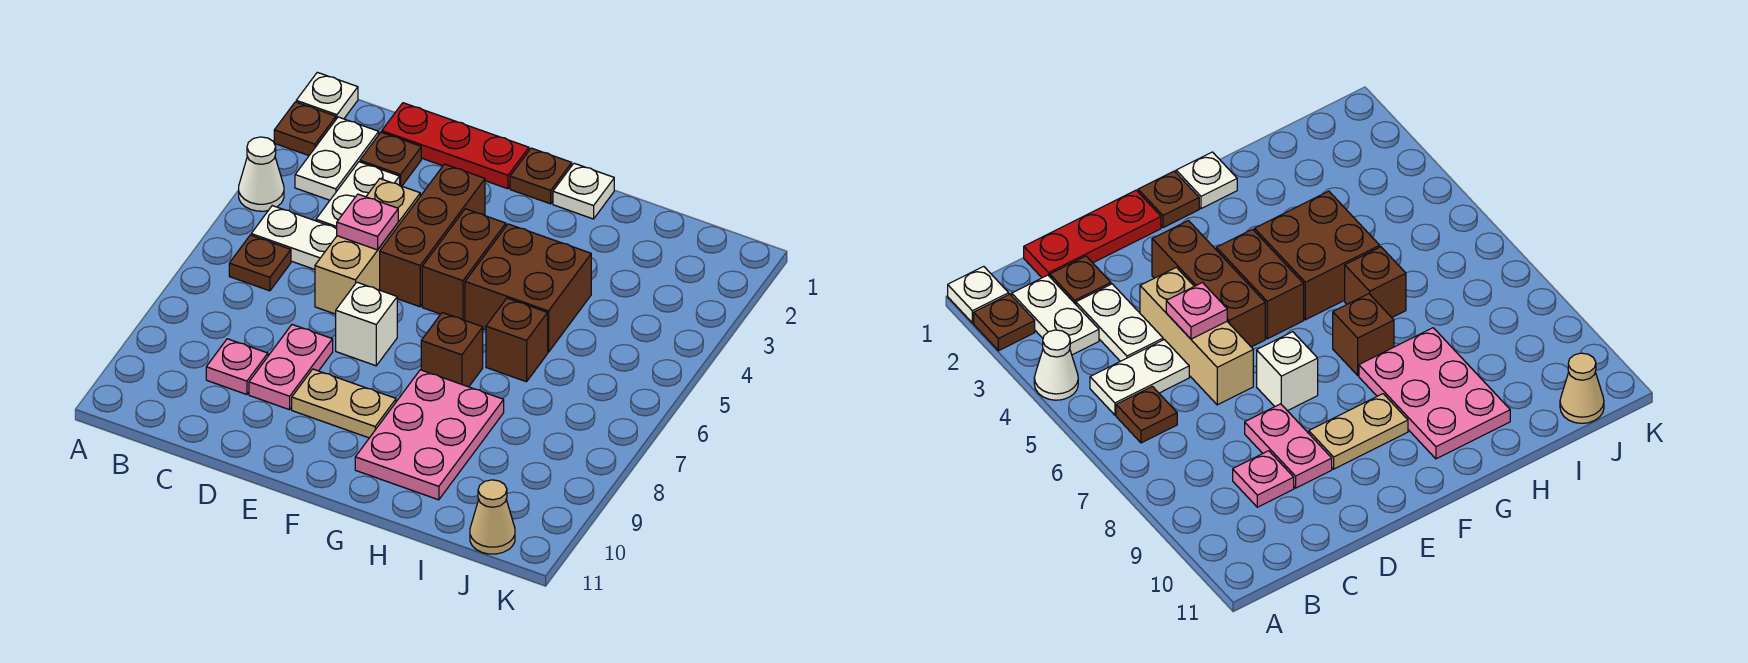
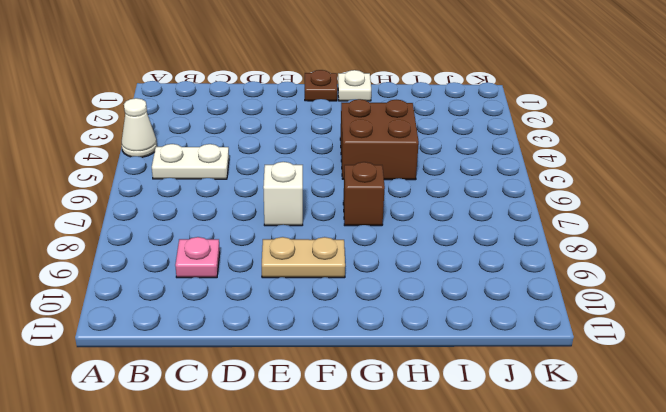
none -> white plate A1 level 1
none -> brown plate A2 level 1
none -> white plate B2:B3 level 1

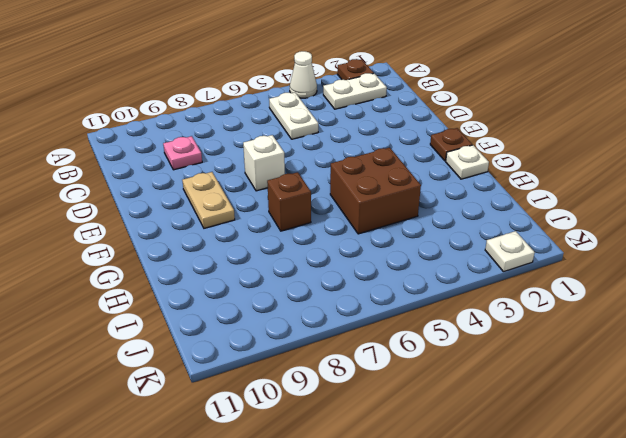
white plate K2 level 1 -> white plate A1 level 1
none -> brown plate B6 level 1
none -> red plate C1:E1 level 1
none -> brown plate C2 level 1

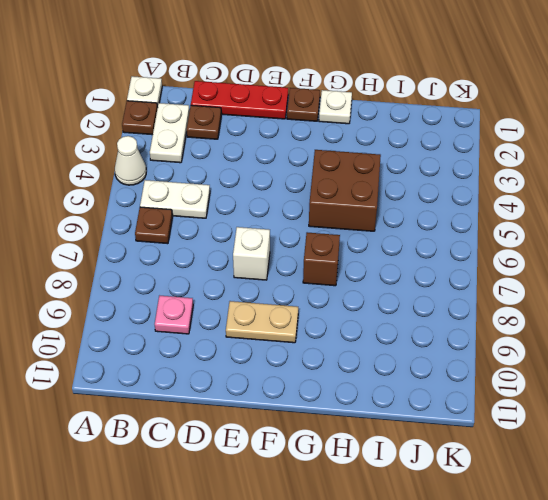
none -> white plate C3:C4 level 1
none -> tan brick D4:D6 level 1
none -> pink plate D8:D9 level 1

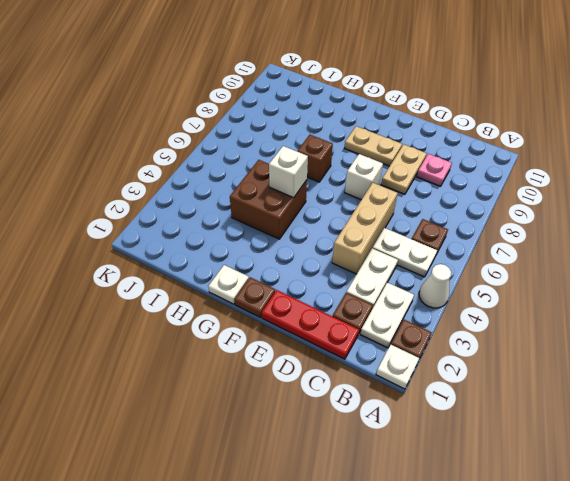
tan plate D8:D9 level 1 -> pink plate D8:D9 level 1
white brick G5 level 2 -> none
none -> brown brick E3:E5 level 1
none -> brown brick F4:F5 level 1
none -> pink plate G8:H10 level 1

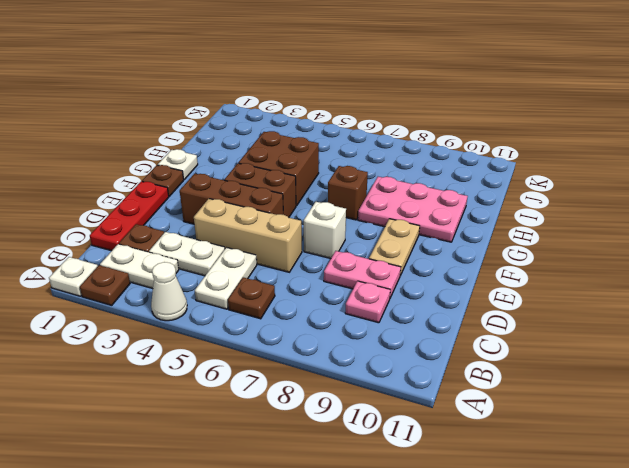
none -> brown brick H6 level 1
none -> tan cone J11 level 1
none -> pink plate D5 level 2

